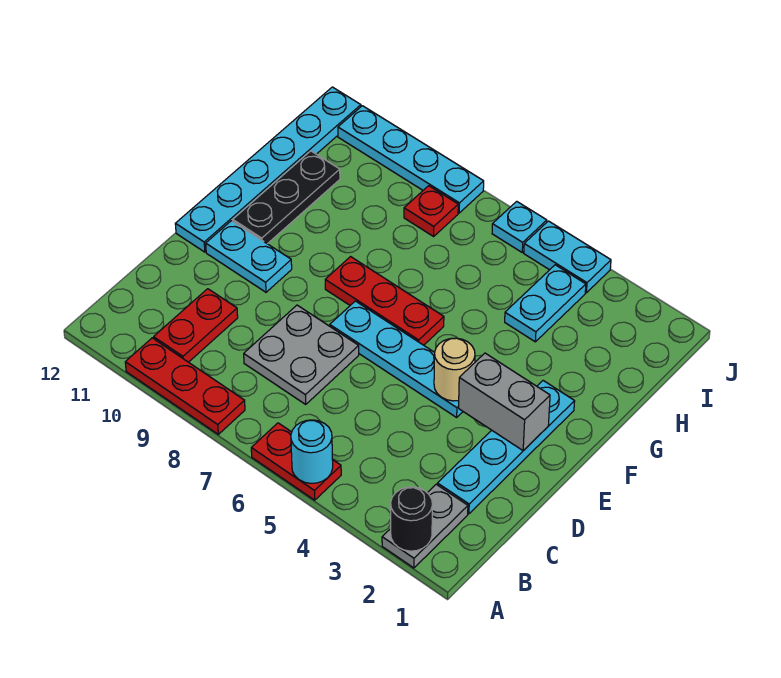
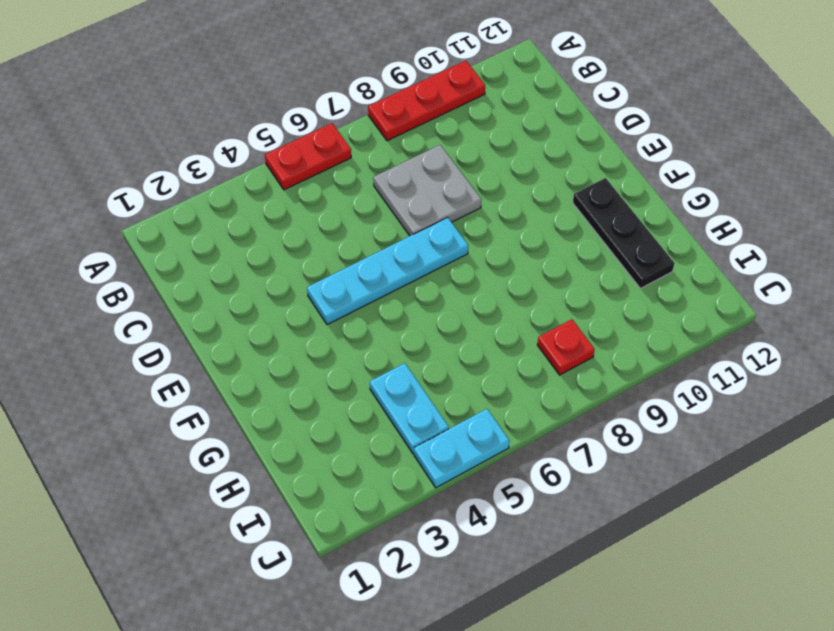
none -> grey plate A2:B2 level 1
none -> red plate B10:C10 level 1
none -> cyan plate C2:F2 level 1

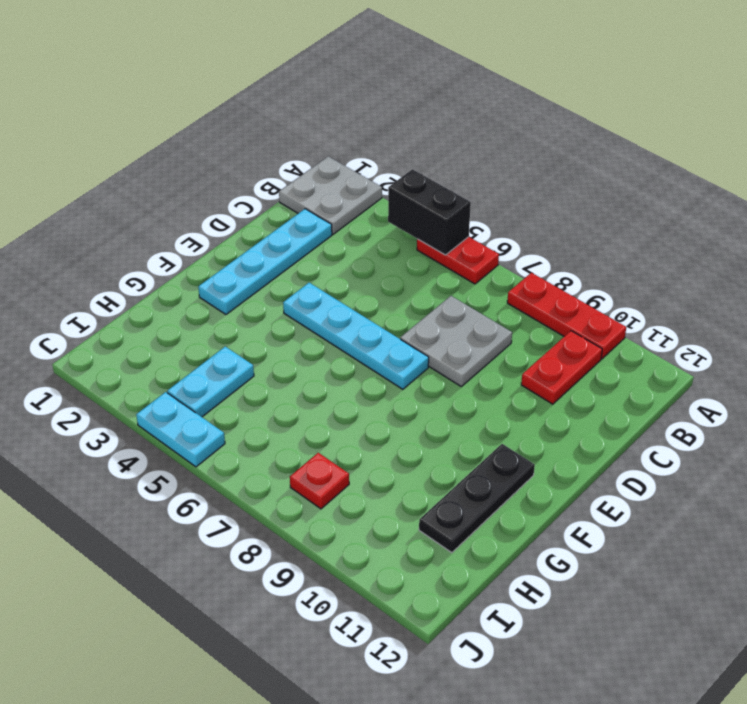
grey plate A1:B2 level 1 -> grey plate A2:B2 level 1
black brick A4:A5 level 2 -> cyan round brick A5 level 2
none -> cyan plate E10:E11 level 1
none -> cyan plate E12:J12 level 1
none -> red plate F6:F8 level 1

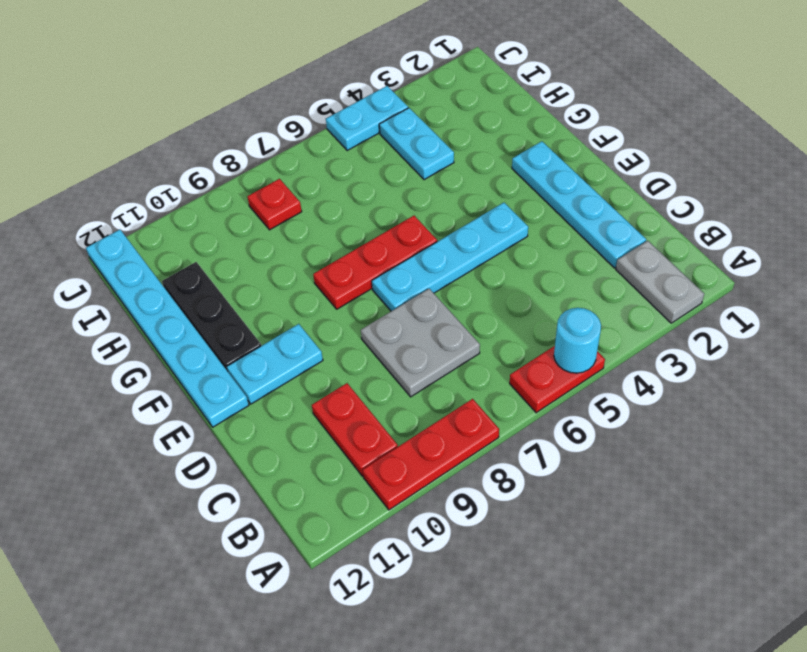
none -> cyan plate J6 level 1
none -> cyan plate J8:J11 level 1
none -> black round brick A2 level 2

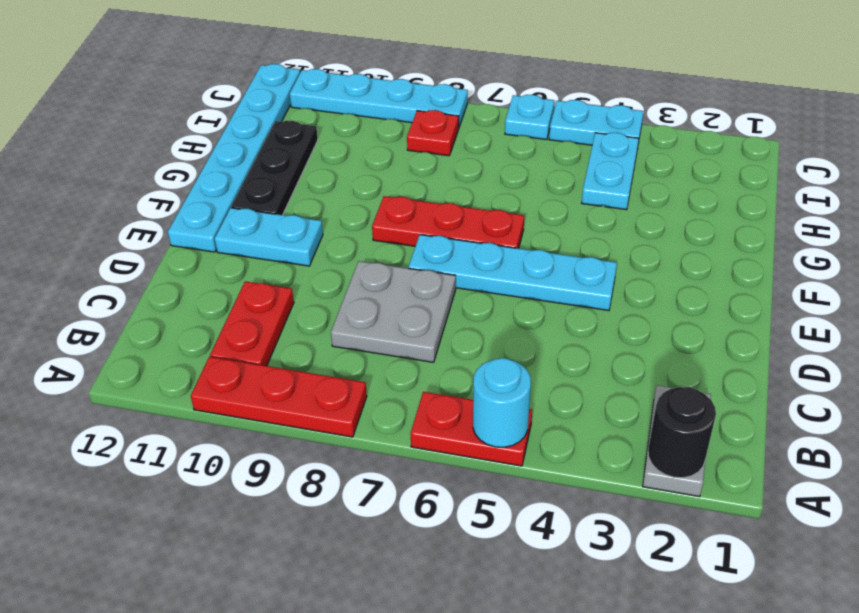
none -> cyan plate C2:F2 level 1
none -> grey brick E2:E3 level 2
none -> tan round brick E4 level 2

